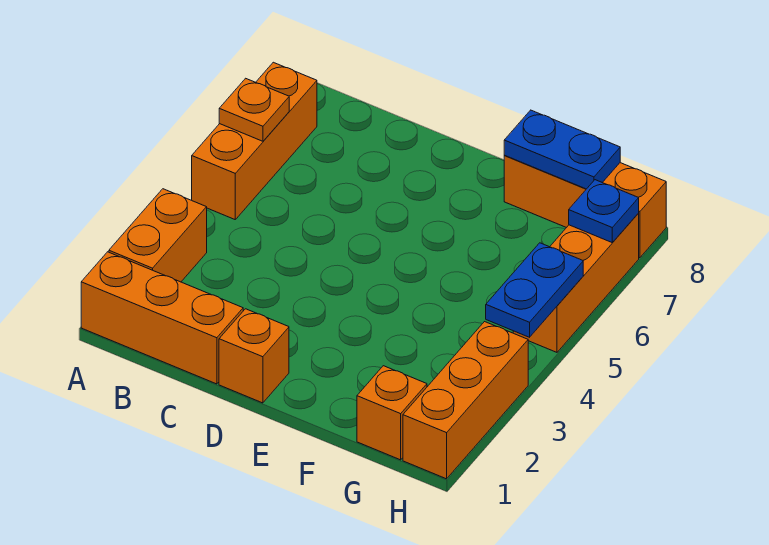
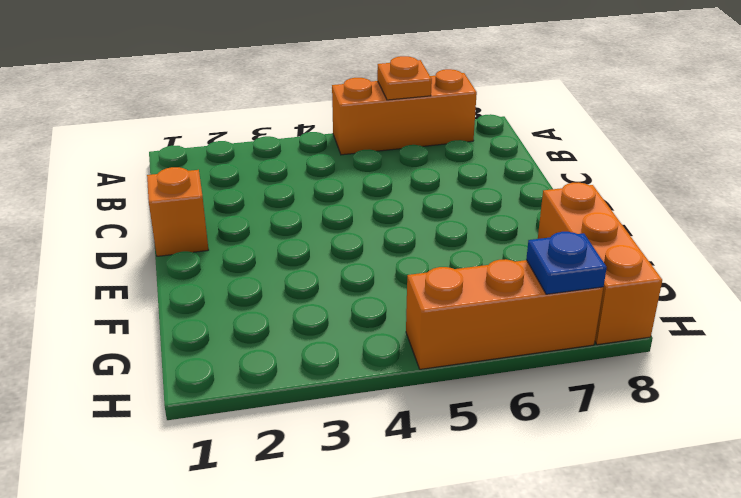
none -> orange brick A1:C1 level 1
none -> orange brick A2:A3 level 1
none -> orange brick G1 level 1

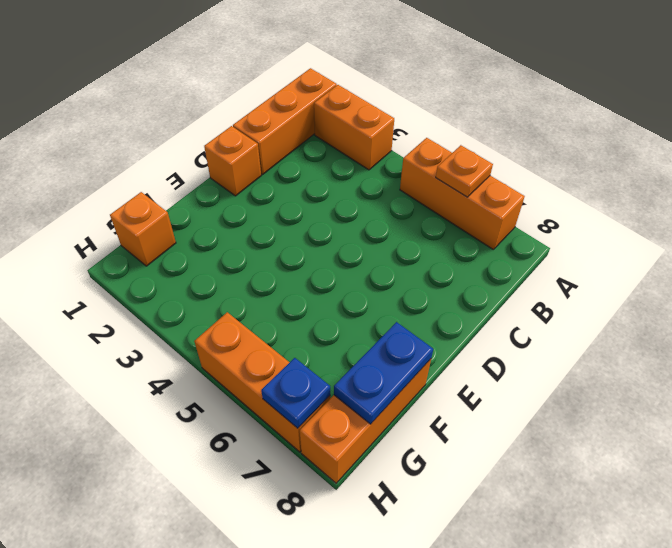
none -> orange brick H1:H3 level 1
none -> blue plate H4:H5 level 2

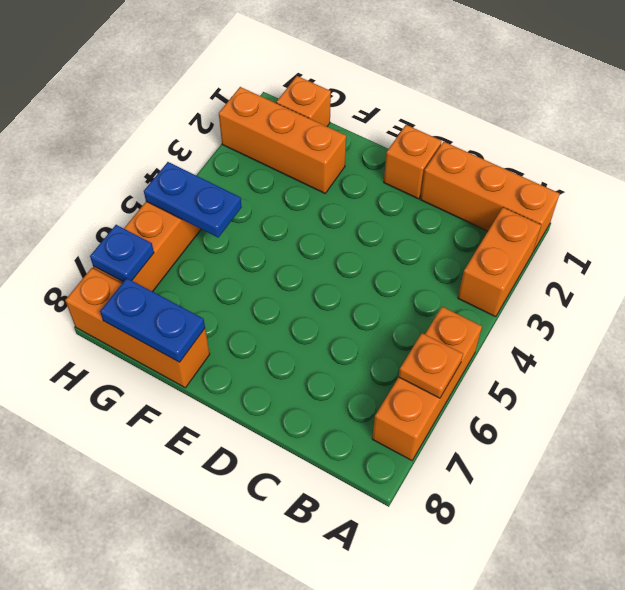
orange brick F2:H2 level 1 -> orange brick H1:H3 level 1
blue plate G5:H5 level 2 -> blue plate H4:H5 level 2

